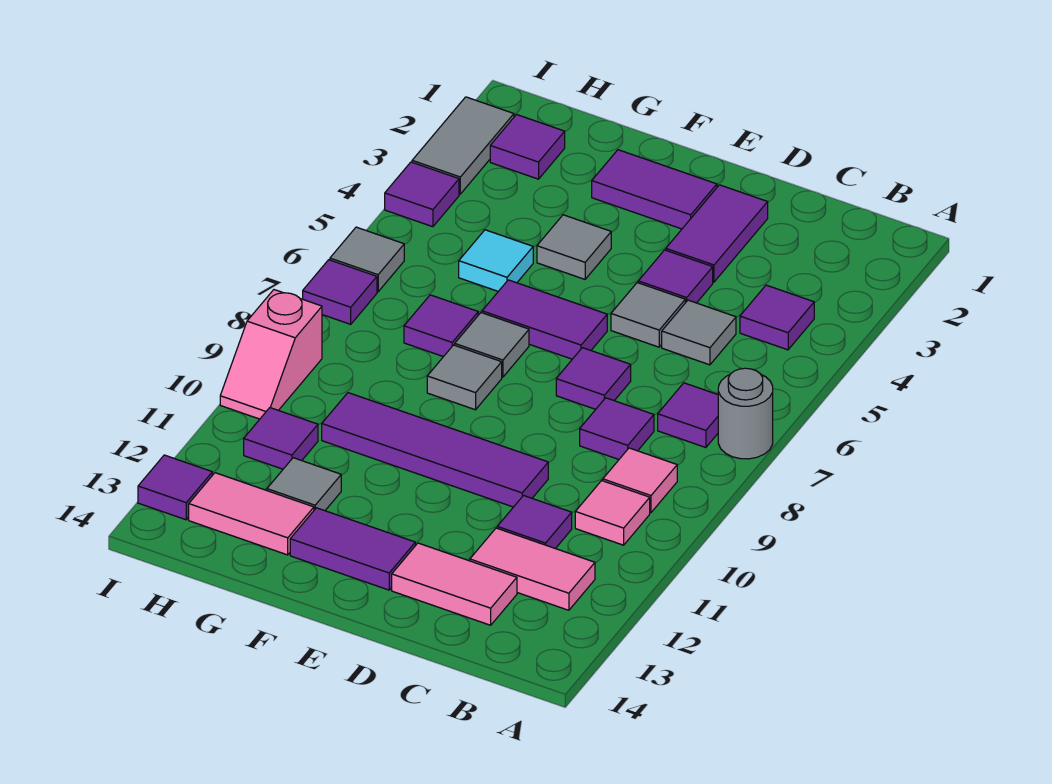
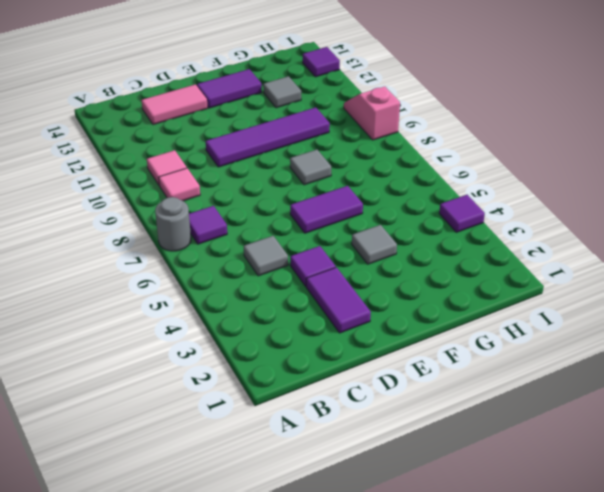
none -> purple tile B4 level 1
none -> pink tile B12:C12 level 1
none -> purple tile C8 level 1
none -> purple tile C11 level 1

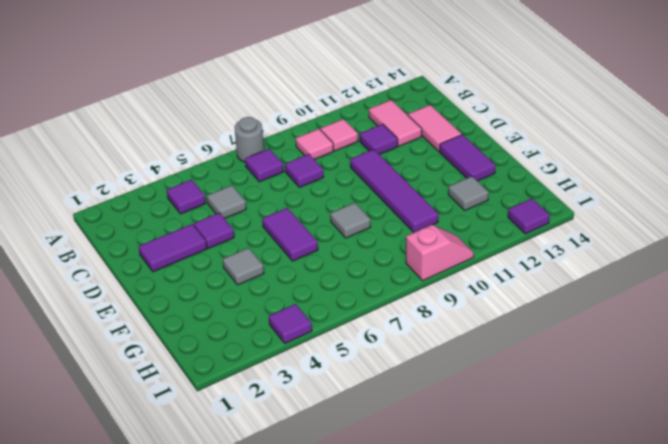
none -> grey tile D5 level 1
none -> purple tile D7 level 1
none -> purple tile E2:F2 level 1
none -> grey tile F7 level 1

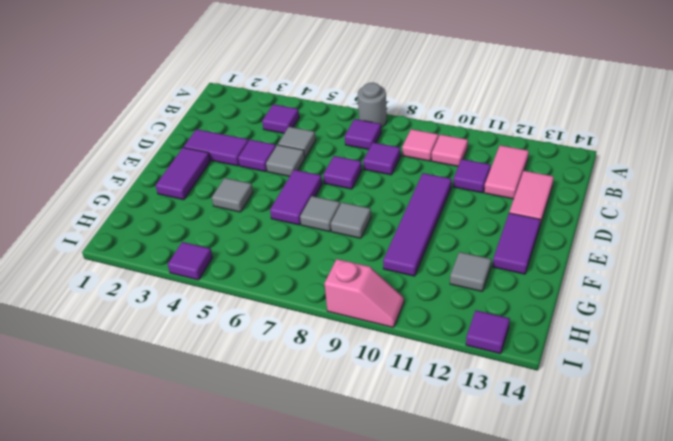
none -> cyan tile G5 level 1
none -> purple tile G7 level 1
none -> pink tile G13:H13 level 1
none -> purple tile H2 level 1

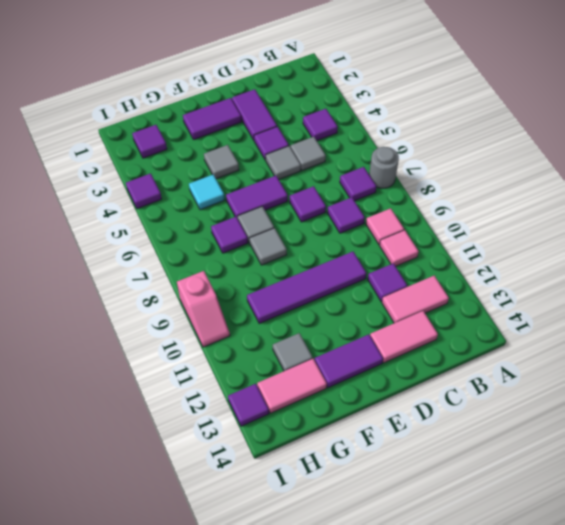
none -> purple tile H11 level 1
none -> grey tile I2:I3 level 1
none -> grey tile I6 level 1
none -> purple tile I7 level 1

